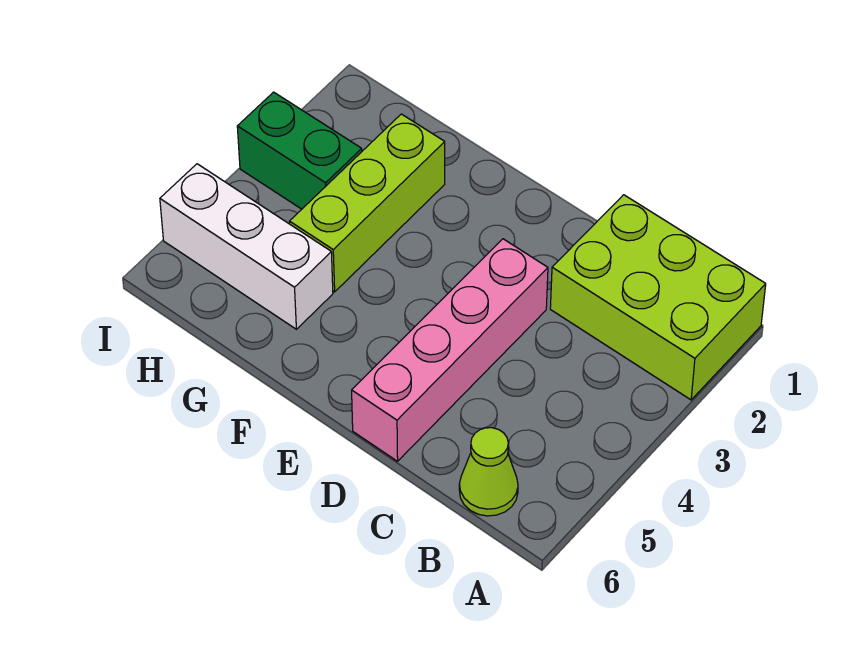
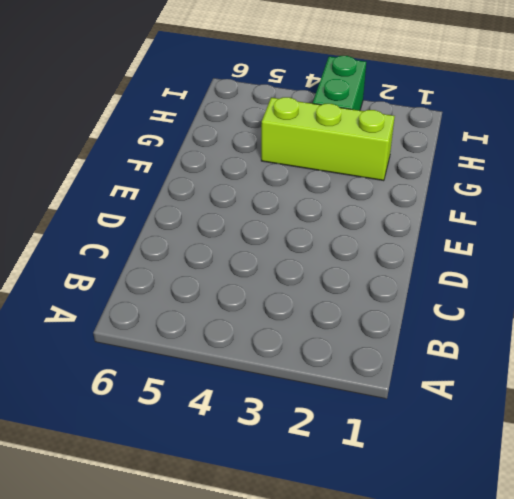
none -> lime brick A1:C2 level 1
none -> lime cone B6 level 1

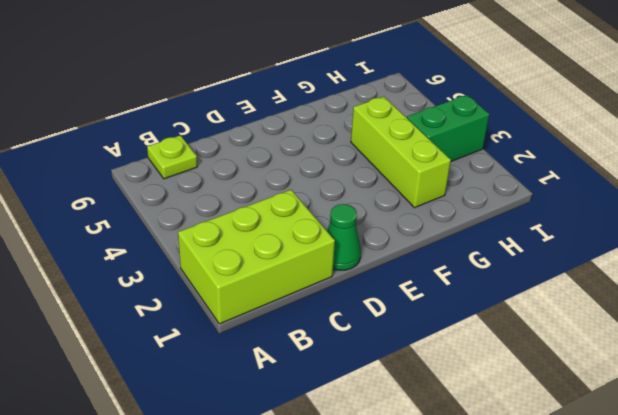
lime plate B6 level 1 -> lime cone B6 level 1
green cone D1 level 1 -> none
none -> pink brick D3:D6 level 1
none -> white brick G5:I5 level 1

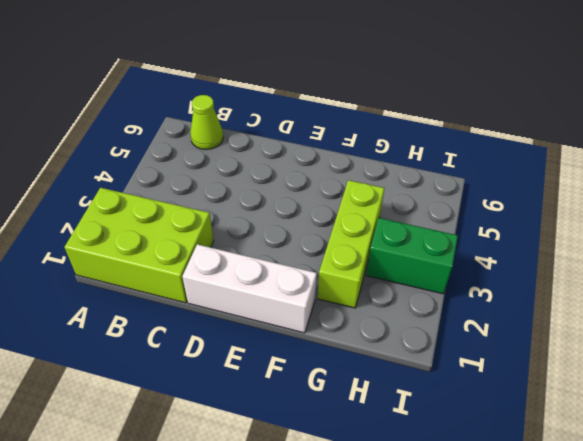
white brick D1:F1 level 1 -> white brick G5:I5 level 1
none -> pink brick D3:D6 level 1

